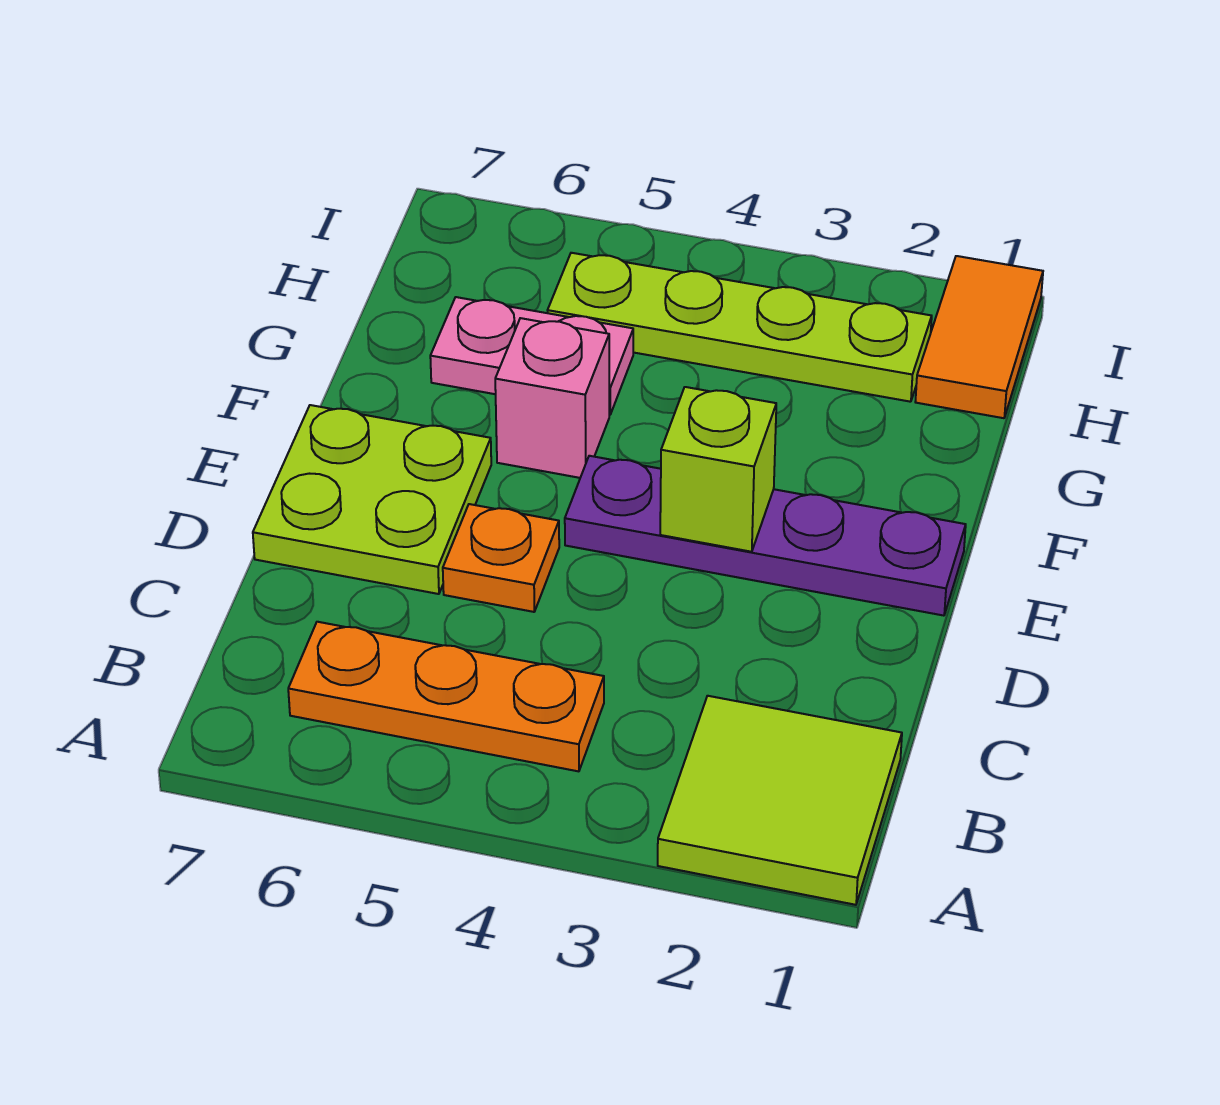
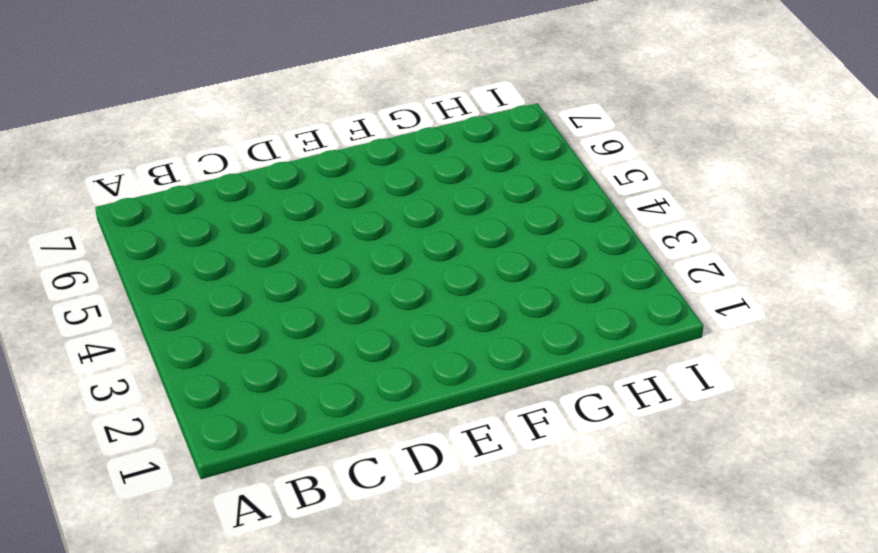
none -> lime tile A1:B2 level 1
none -> orange plate B4:B6 level 1

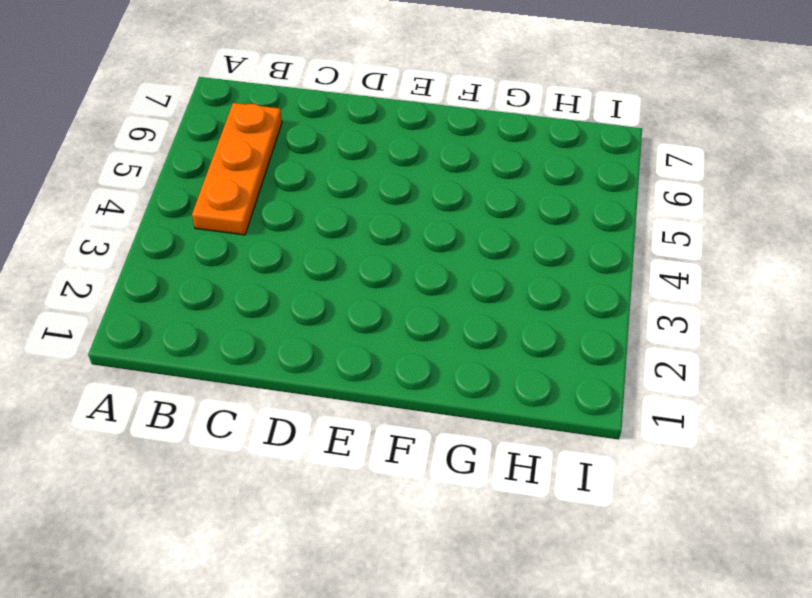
none -> lime tile A1:B2 level 1
none -> orange plate D5 level 1

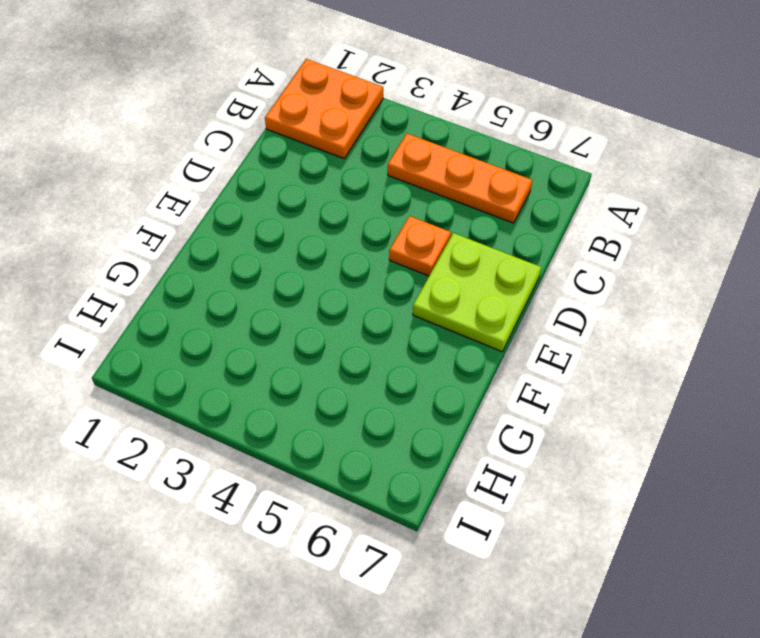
orange plate A1:B2 level 1 -> lime tile A1:B2 level 1
none -> purple plate E1:E4 level 1
none -> pink brick F5 level 1

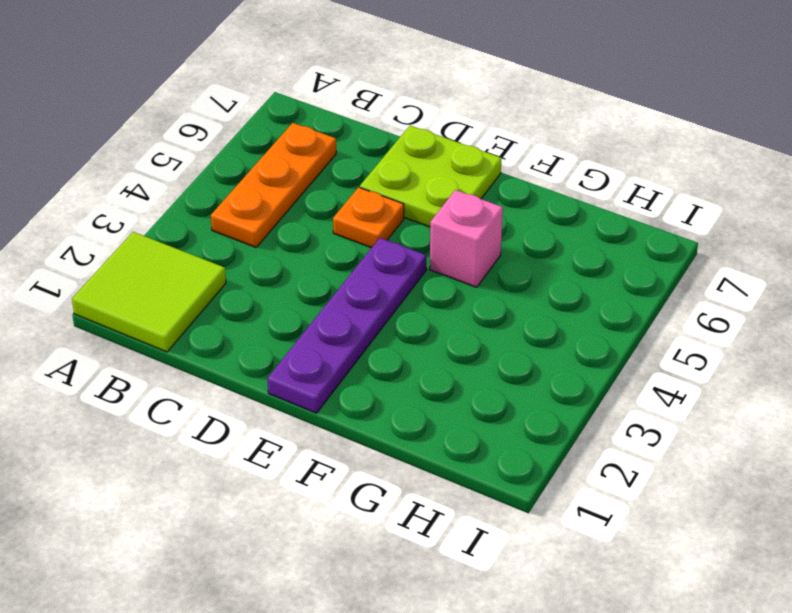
none -> pink plate G5:G6 level 1
none -> orange tile H1:I1 level 1

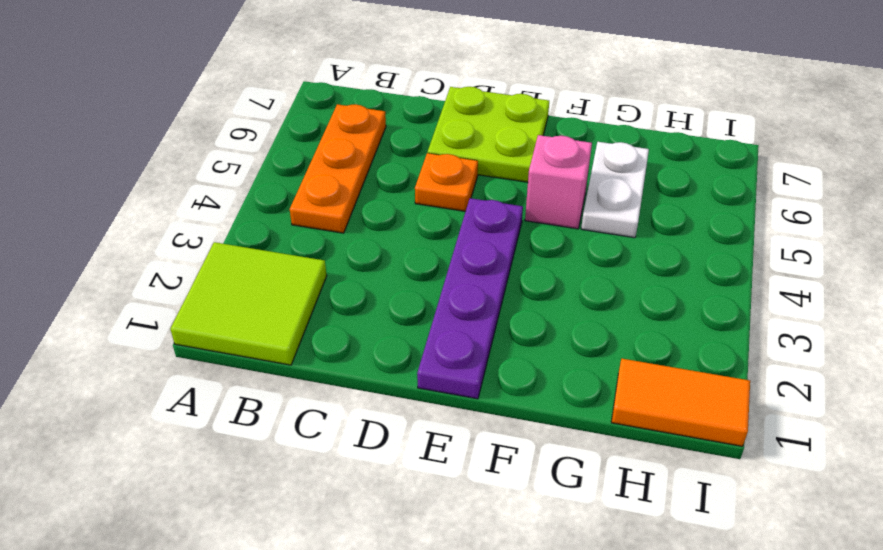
white plate G5:G6 level 1 -> pink plate G5:G6 level 1
none -> lime plate H2:H5 level 1
none -> lime brick E3 level 2

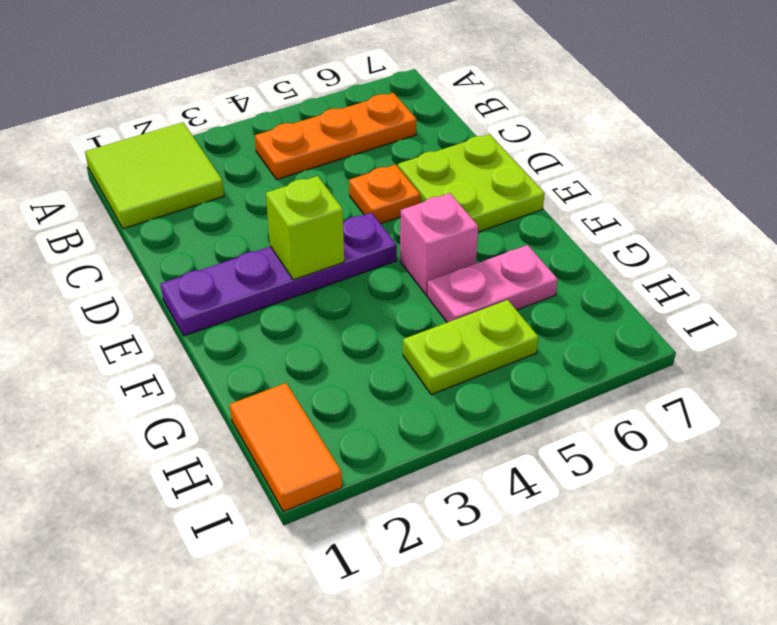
lime plate H4:H5 level 1 -> lime plate H2:H5 level 1

